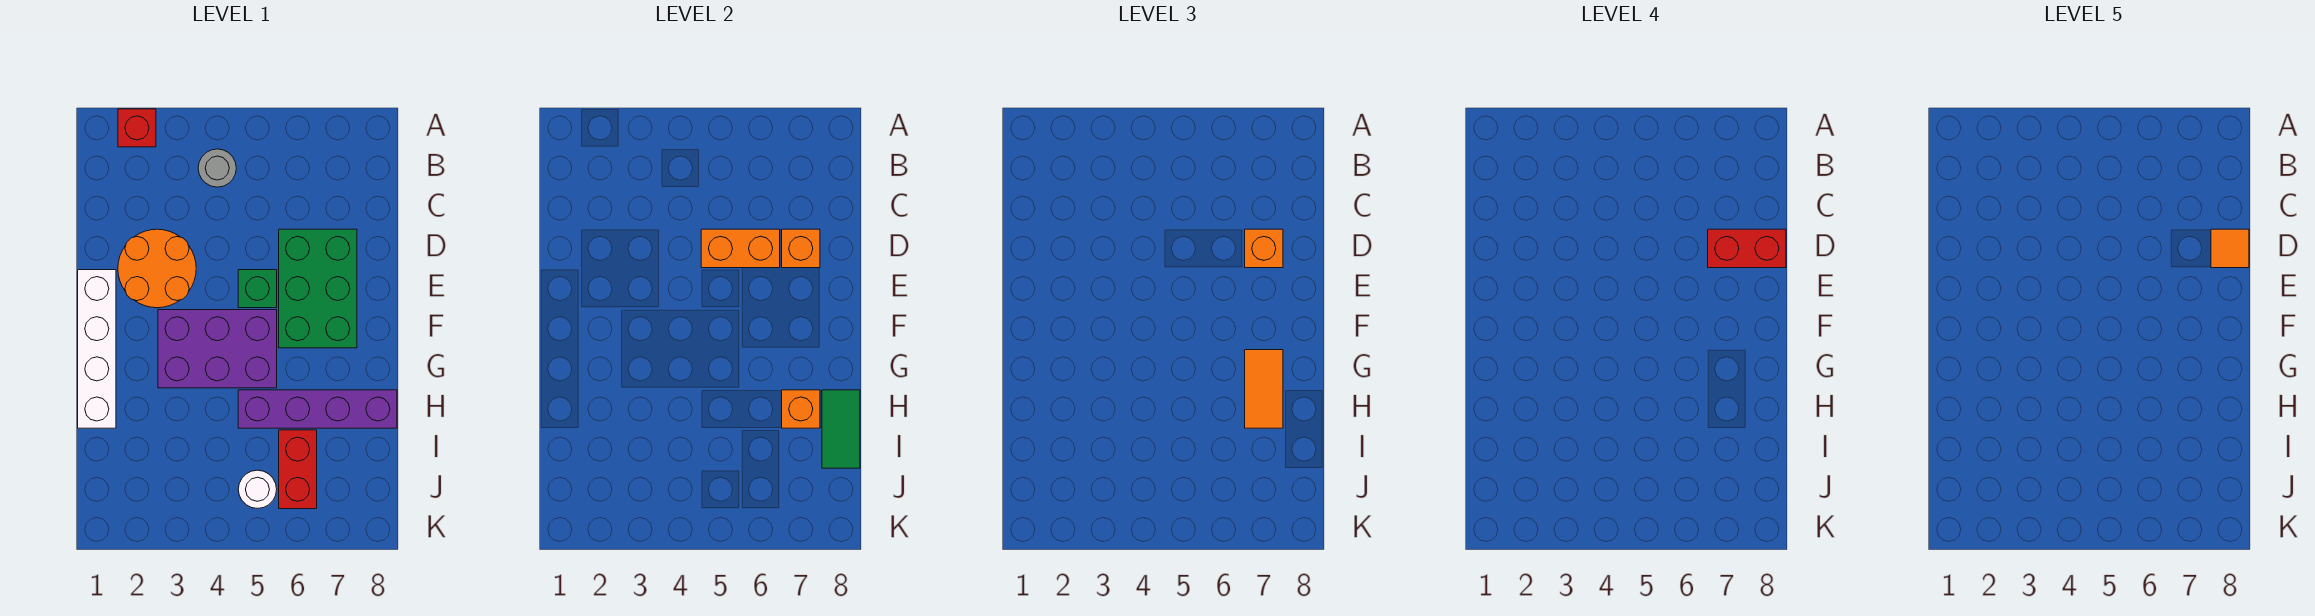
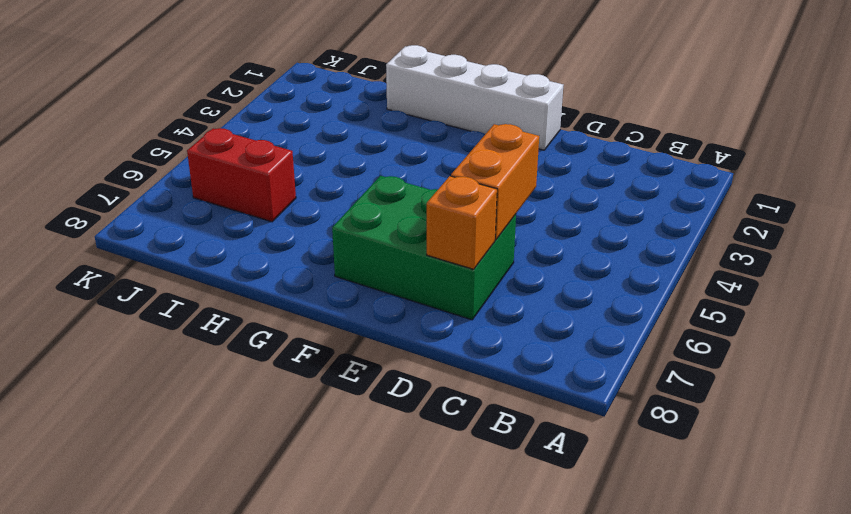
none -> red brick A2 level 1
none -> grey round brick B4 level 1
none -> orange round brick D2:E3 level 1

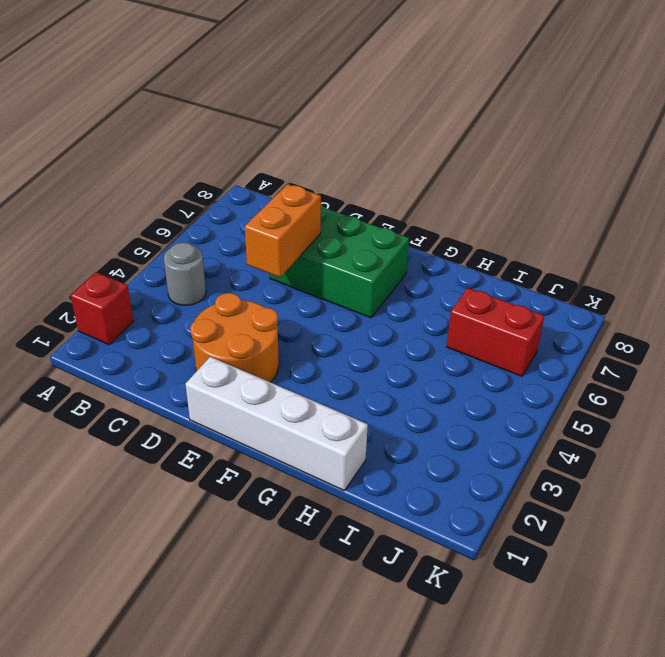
none -> green brick E5 level 1
none -> purple brick F3:G5 level 1
none -> purple brick H5:H8 level 1

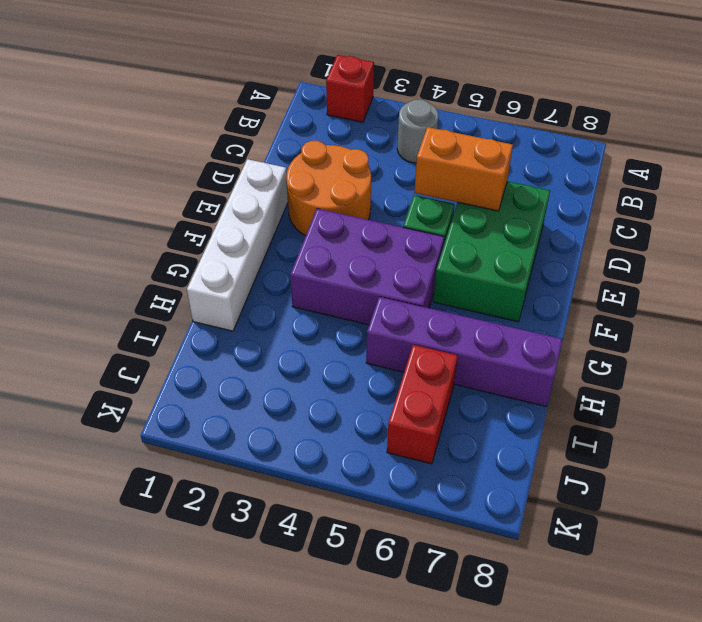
none -> white round brick J5 level 1
none -> orange brick D7 level 2
none -> orange brick H7 level 2

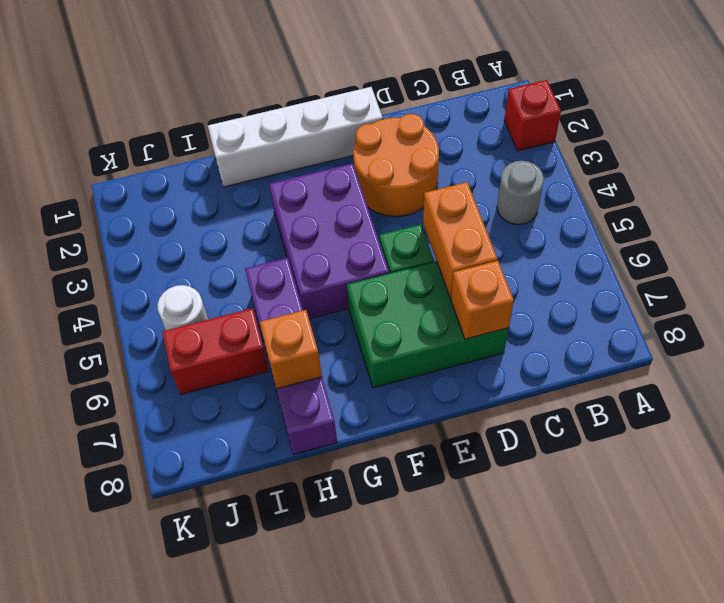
none -> green tile H8:I8 level 2
none -> orange brick D7 level 3
none -> orange tile G7:H7 level 3

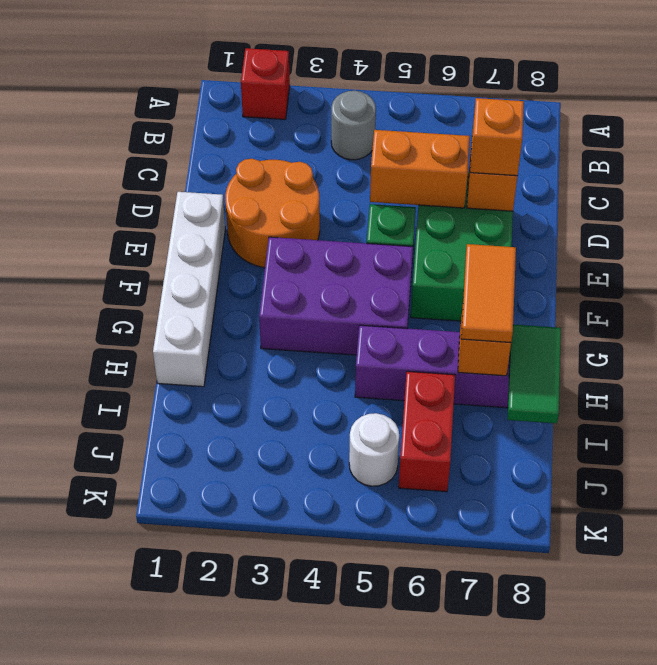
none -> red brick D7:D8 level 4
none -> orange tile D8 level 5

